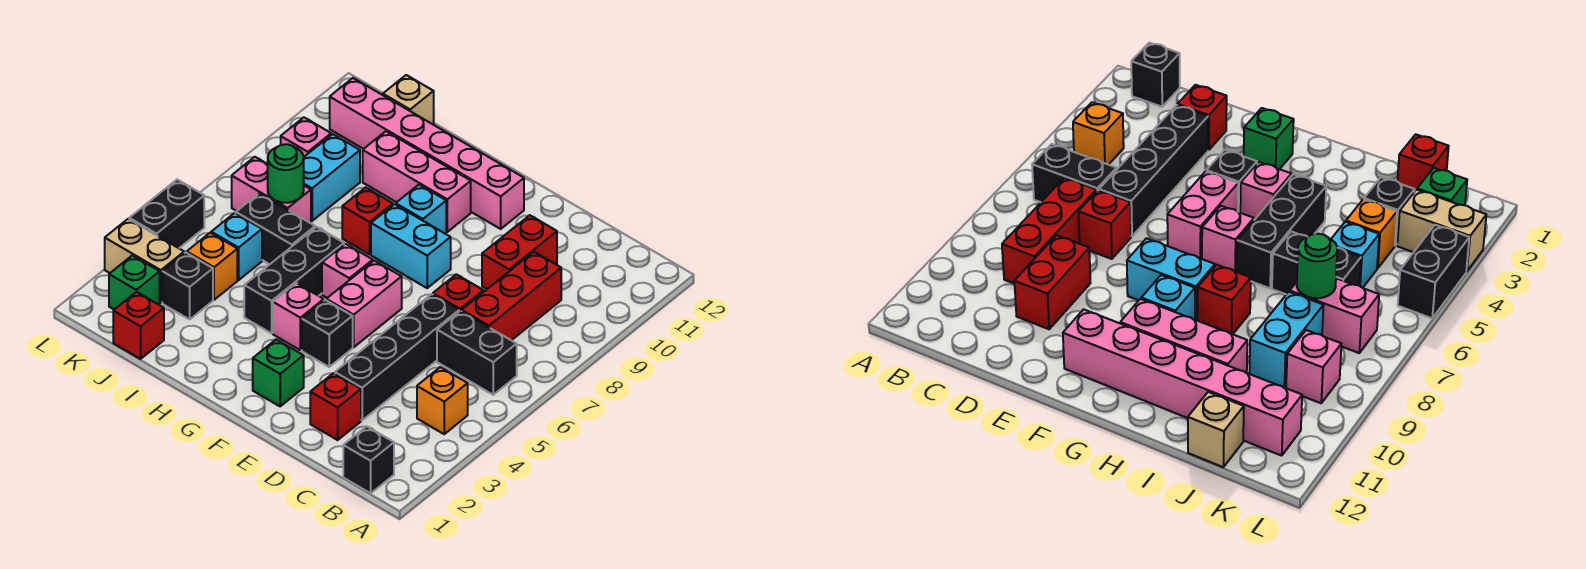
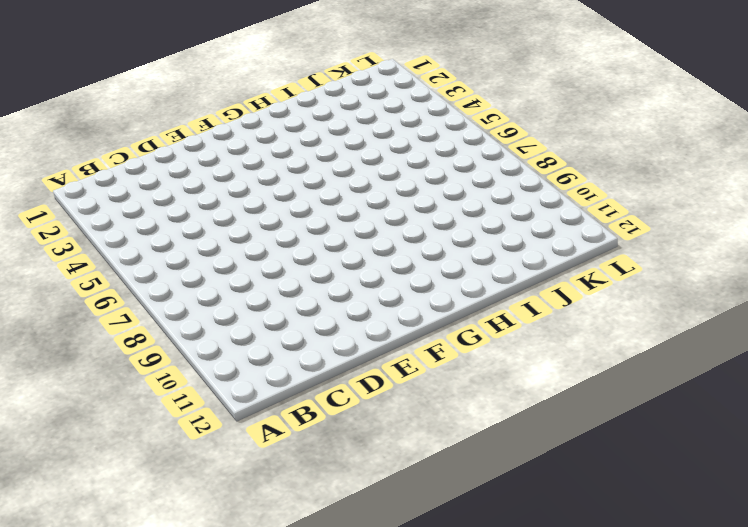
none -> black brick B1 level 1
none -> orange brick B4 level 1
none -> black brick B6:C6 level 1
none -> red brick C7:C9 level 1

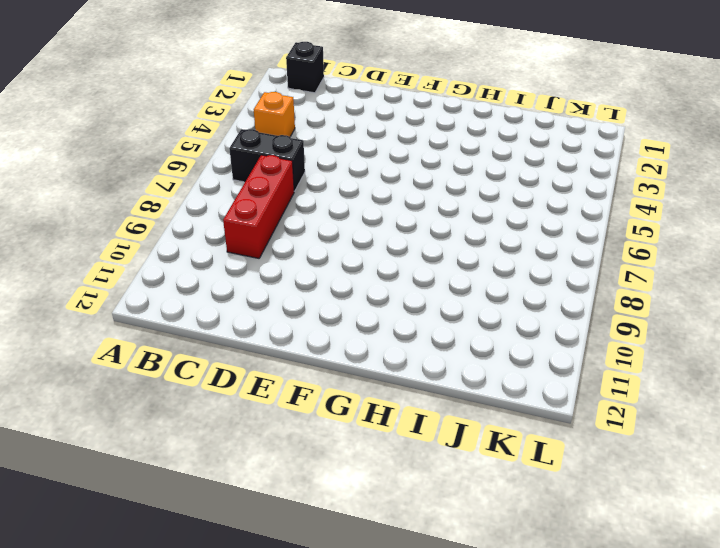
none -> red brick D2 level 1
none -> black brick D3:D6 level 1
none -> red brick D7 level 1
none -> red brick D9:D10 level 1

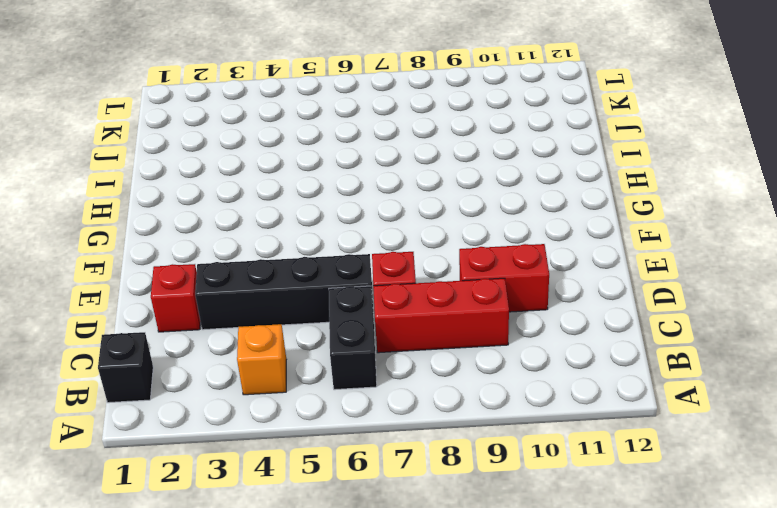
none -> green brick F2 level 1
none -> black brick F4 level 1
none -> pink brick F5:F6 level 1
none -> cyan brick F8:G8 level 1

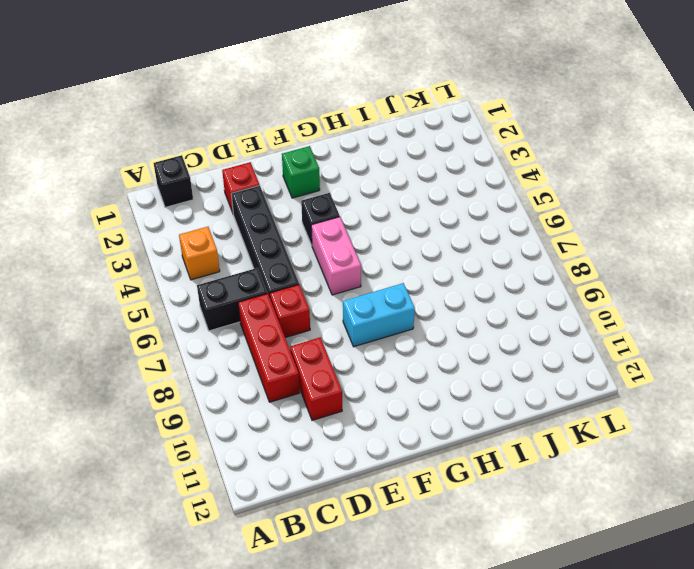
none -> pink brick F11:K11 level 1
none -> pink brick G4 level 1
none -> pink brick G6 level 1
none -> cyan brick G9 level 1

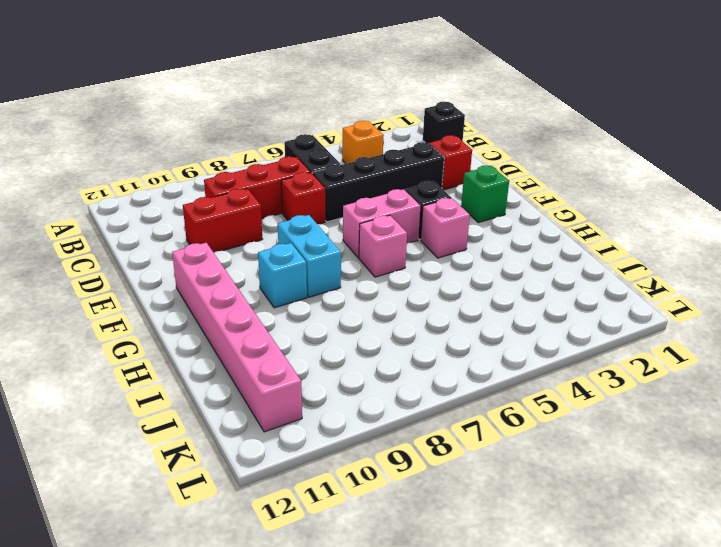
none -> pink brick G10:I10 level 1
none -> black brick H4:H6 level 1
none -> red brick H8 level 1
none -> black brick I6:J6 level 1

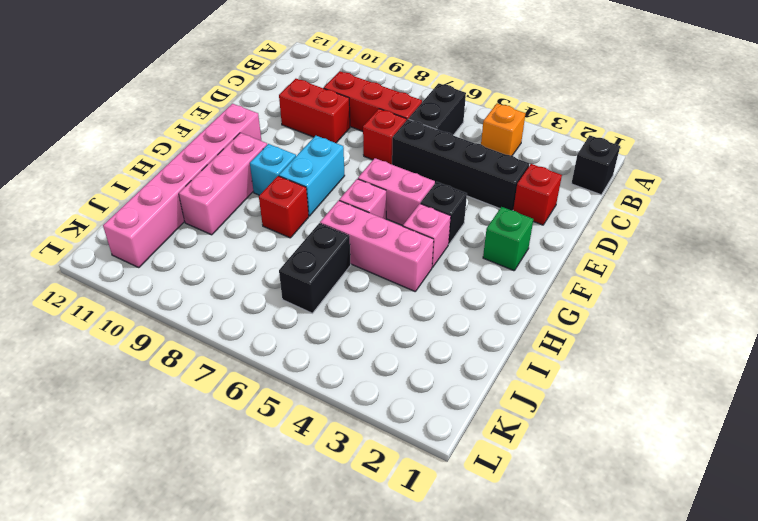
pink brick H4:H6 level 1 -> black brick H4:H6 level 1
none -> red brick J1 level 1
none -> black brick J3 level 1
none -> orange brick J4 level 1
none -> cyan brick J5 level 1

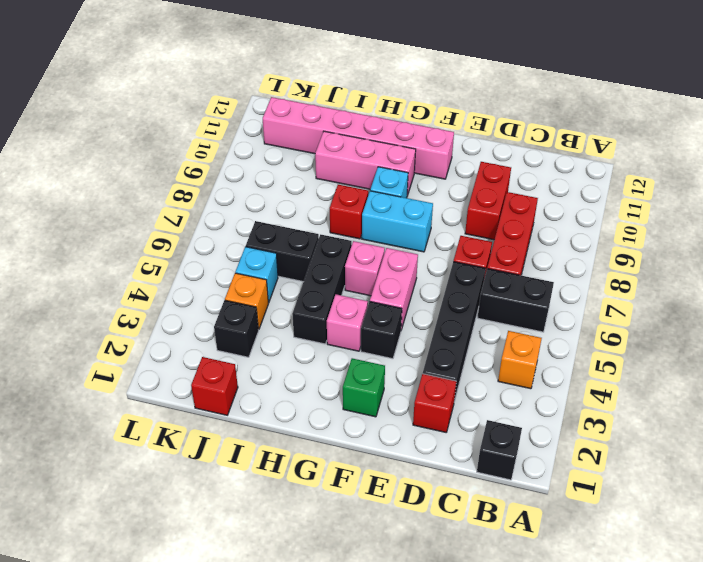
none -> pink brick J7:K7 level 1
none -> cyan brick J8:J9 level 1
none -> tan brick J12 level 1
none -> green brick K2 level 1

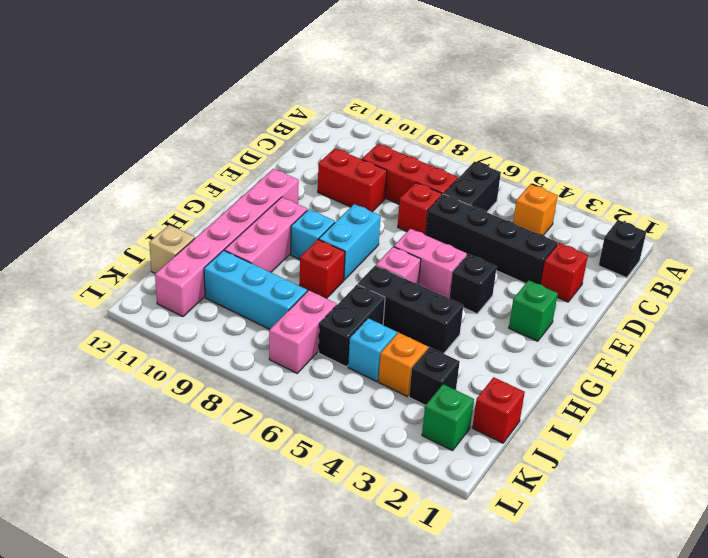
cyan brick J8:J10 level 1 -> cyan brick J8:J9 level 1
none -> pink brick G4 level 1
none -> tan brick K3:L3 level 1
none -> pink brick K9 level 1
none -> black brick L4:L5 level 1

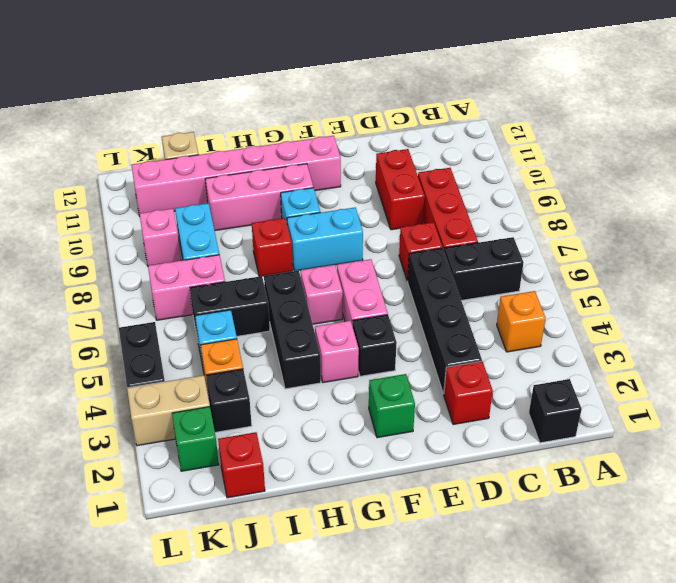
none -> green round brick J7 level 2

